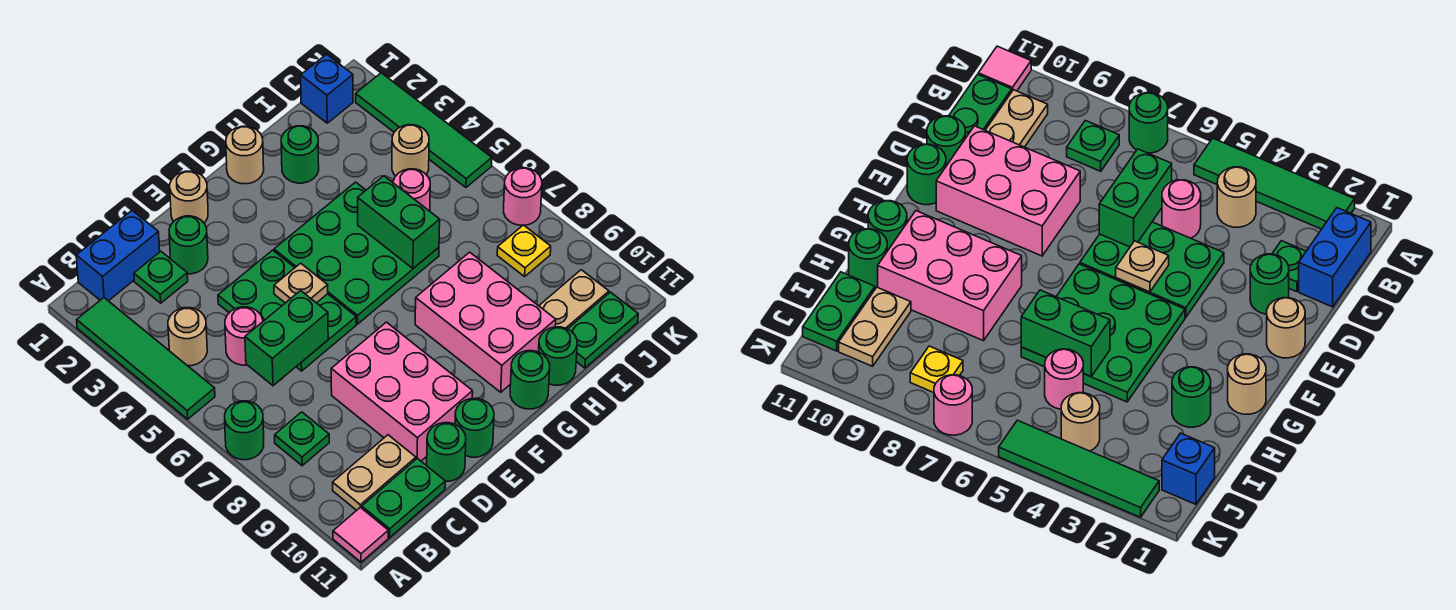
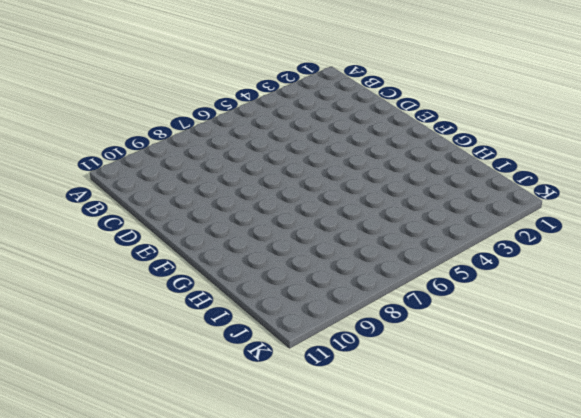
none -> green tile A2:A5 level 1
none -> green round brick A7 level 1
none -> pink tile A11 level 1
none -> blue brick B1:C1 level 1

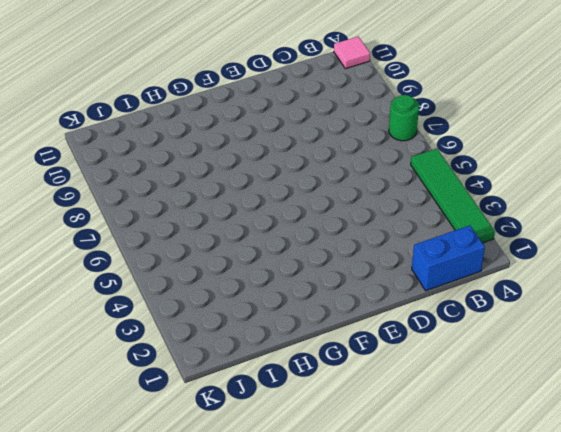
none -> tan round brick B4 level 1
none -> green plate B8 level 1
none -> tan plate B10:C10 level 1
none -> green plate B11:C11 level 1

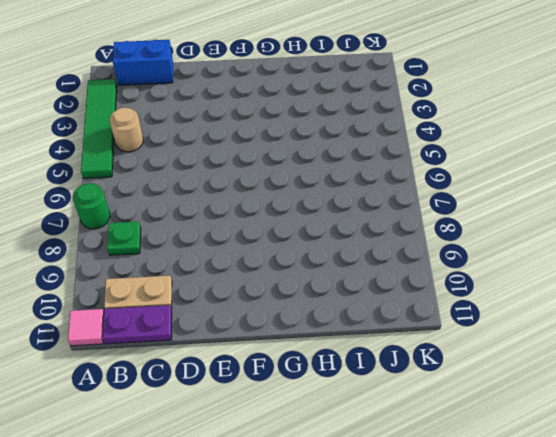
purple plate B11:C11 level 1 -> green plate B11:C11 level 1
none -> green plate C2 level 1
none -> pink round brick C5 level 1
none -> green round brick D2 level 1
none -> green plate D4:E6 level 1

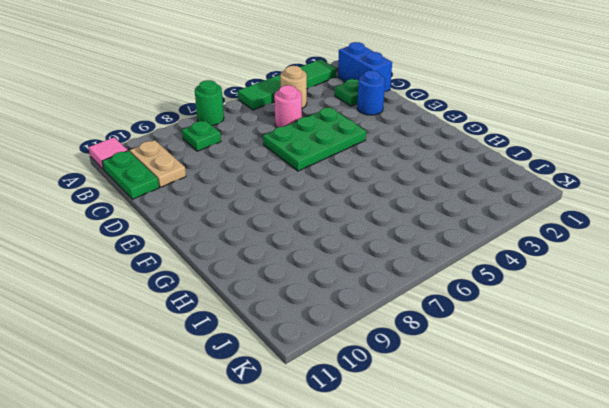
blue round brick D2 level 1 -> green round brick D2 level 1
none -> pink brick D8:E10 level 1
none -> green round brick D11 level 1
none -> tan round brick E1 level 1
none -> green round brick E11 level 1

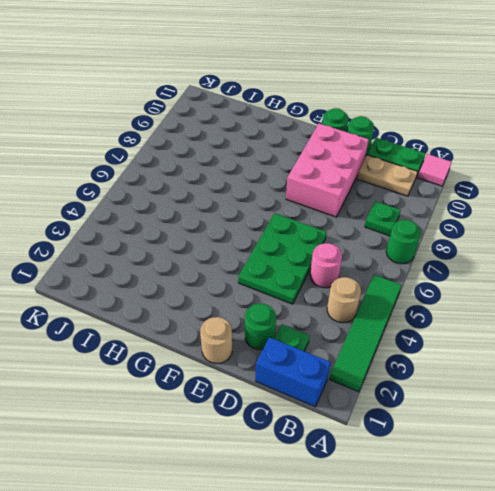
none -> green plate F4:H6 level 1
none -> tan round brick G1 level 1
none -> pink brick G8:H10 level 1
none -> green round brick G11 level 1

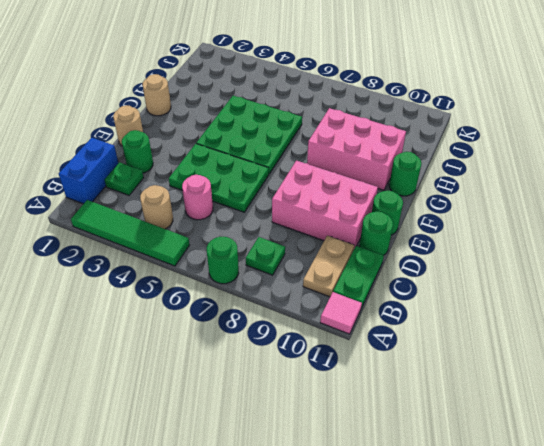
none -> green round brick H2 level 1
none -> green round brick H11 level 1
none -> pink round brick I5 level 1
none -> tan plate I10:J10 level 1

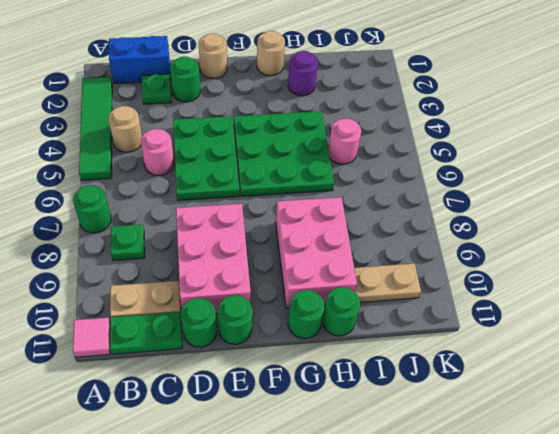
purple round brick H2 level 1 -> green round brick H2 level 1
none -> green plate I11:J11 level 1
none -> blue brick J1 level 1
none -> tan round brick J4 level 1
none -> yellow plate J8 level 1

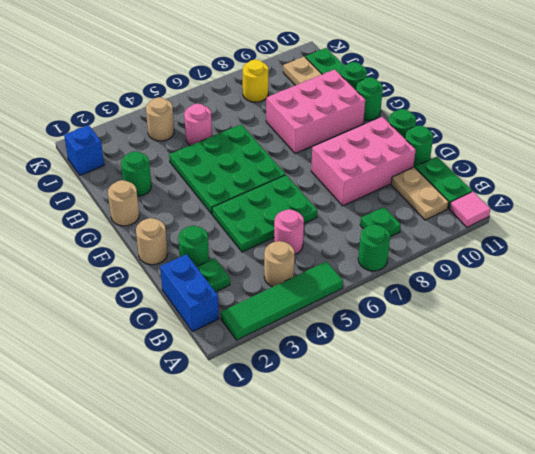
yellow round brick J8 level 1 -> yellow plate J8 level 1
none -> green tile K2:K5 level 1
none -> pink round brick K7 level 1
none -> green brick C6:D6 level 2
none -> tan plate E5 level 2

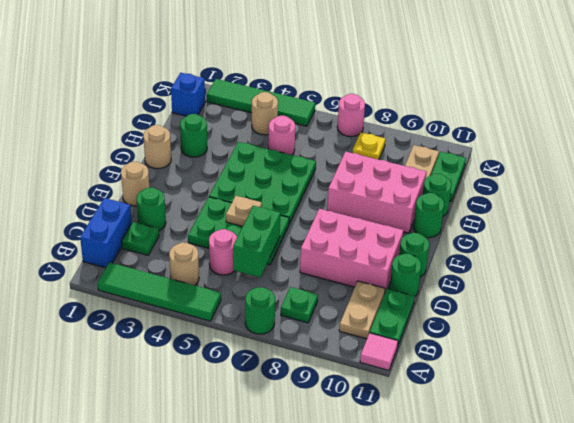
none -> green brick H5:H6 level 2

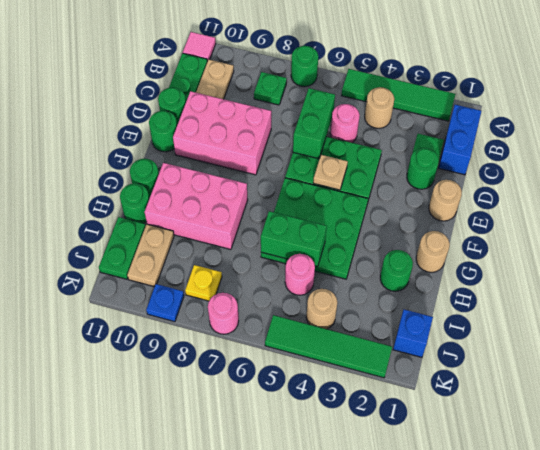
blue plate K9 level 1 -> none

